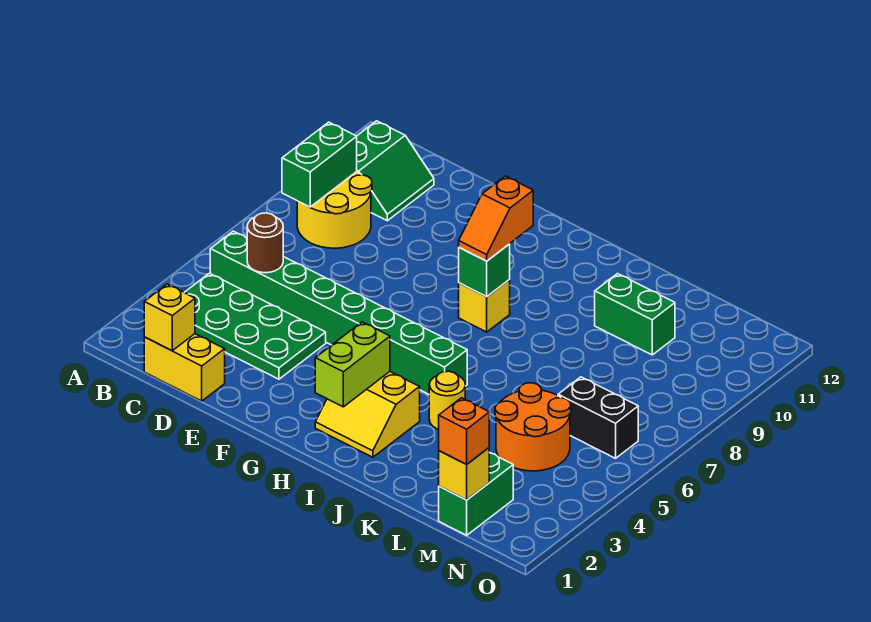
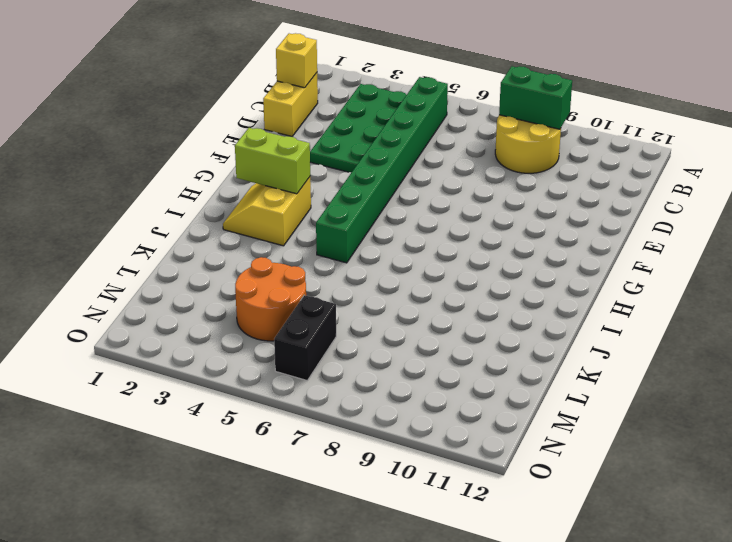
none -> green slope B10:C11 level 1 top B
none -> yellow brick H8 level 1
none -> yellow round brick J4 level 1

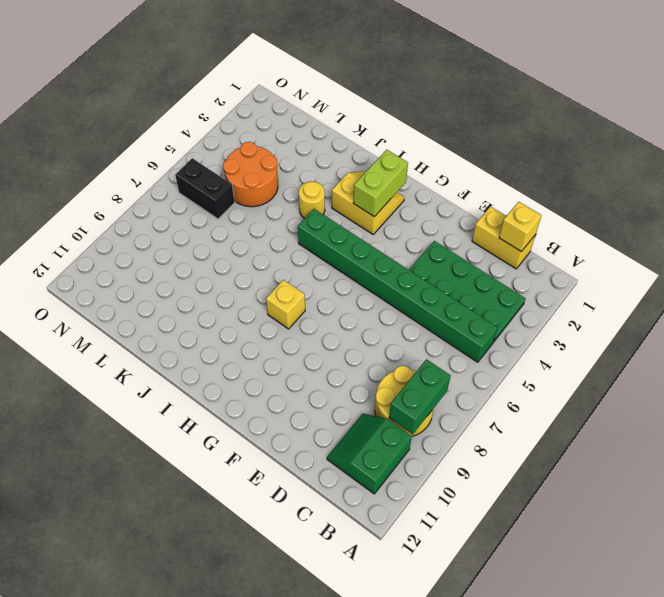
none -> green brick K10:L10 level 1
none -> green brick M1:M2 level 1
none -> brown round brick C5 level 2

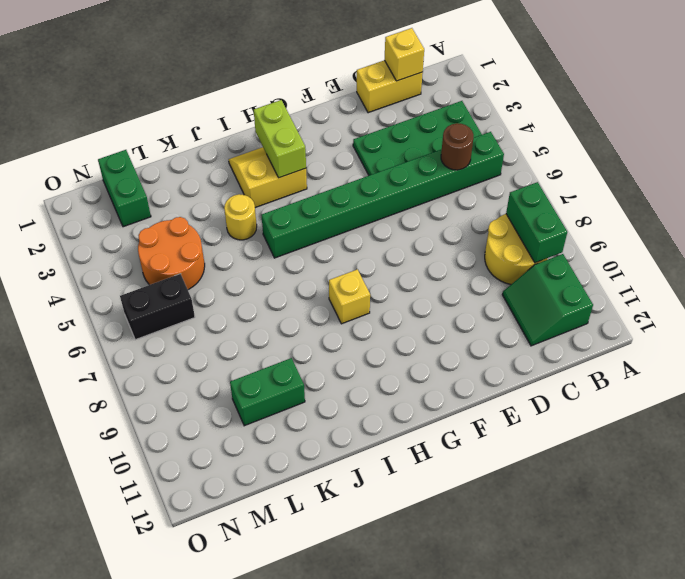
none -> green brick H8 level 2
none -> yellow brick M1 level 2
none -> orange slope H8:H9 level 3 top 9

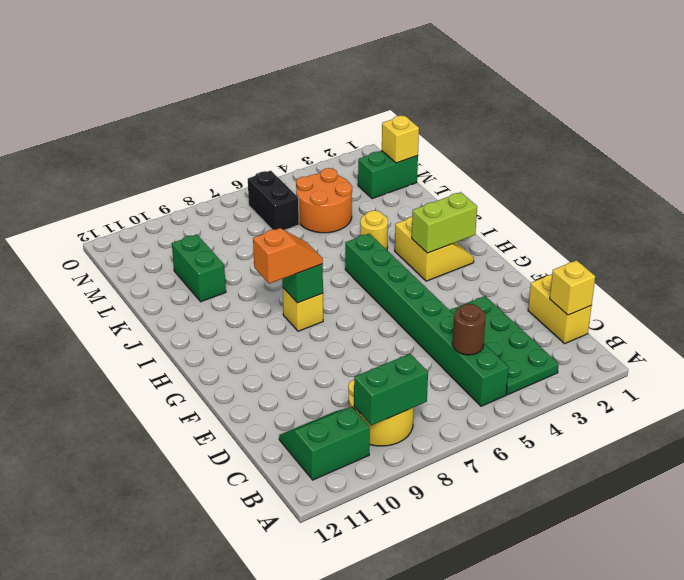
none -> orange brick M1 level 3

